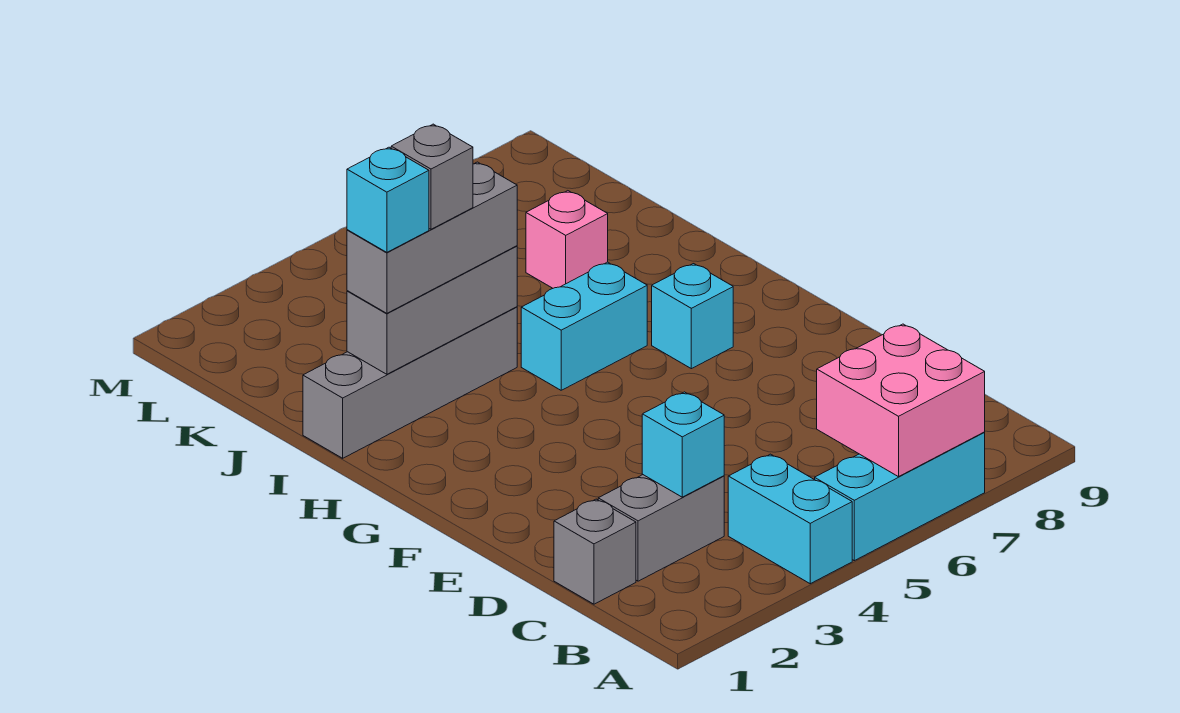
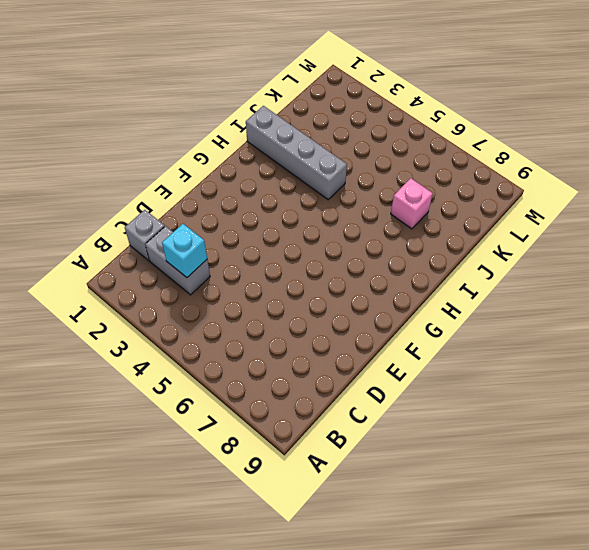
none -> cyan brick A4:B4 level 1
none -> cyan brick A5:A7 level 1
none -> cyan brick G7 level 1

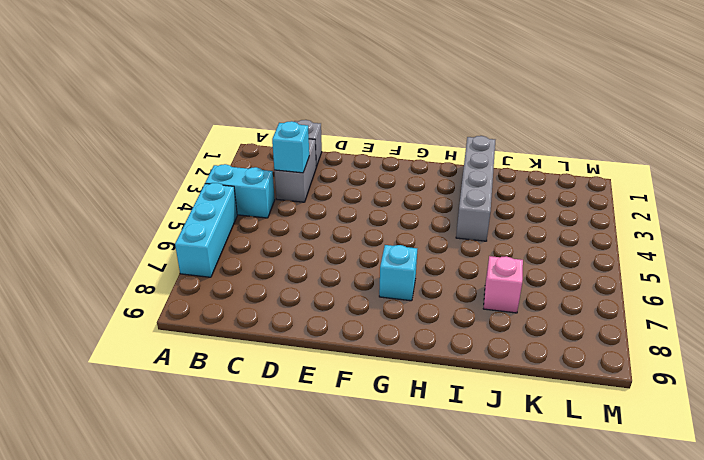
none -> cyan brick H5:H6 level 1
none -> pink brick A6:B7 level 2
none -> grey brick I2:I4 level 2

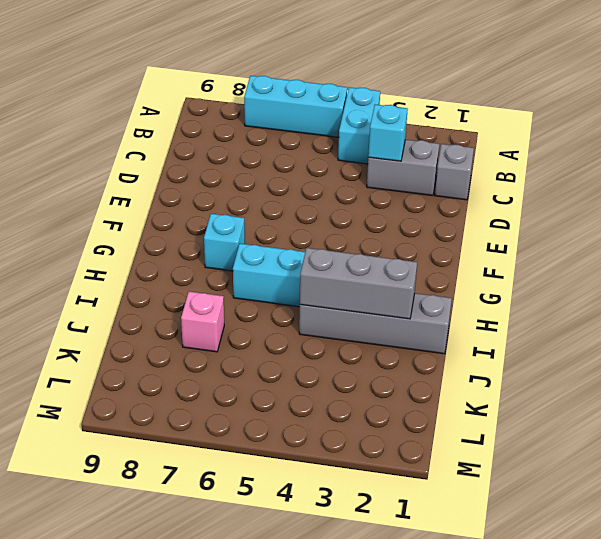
none -> pink brick A6:B7 level 2
none -> grey brick I2:I4 level 3
none -> cyan brick I2 level 4

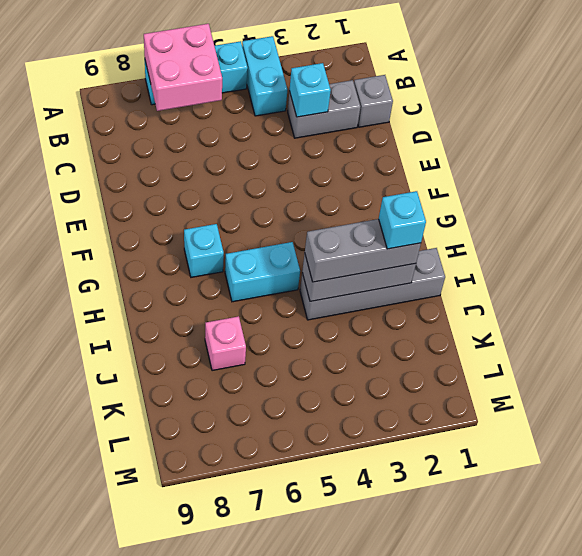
none -> grey brick I3 level 4

